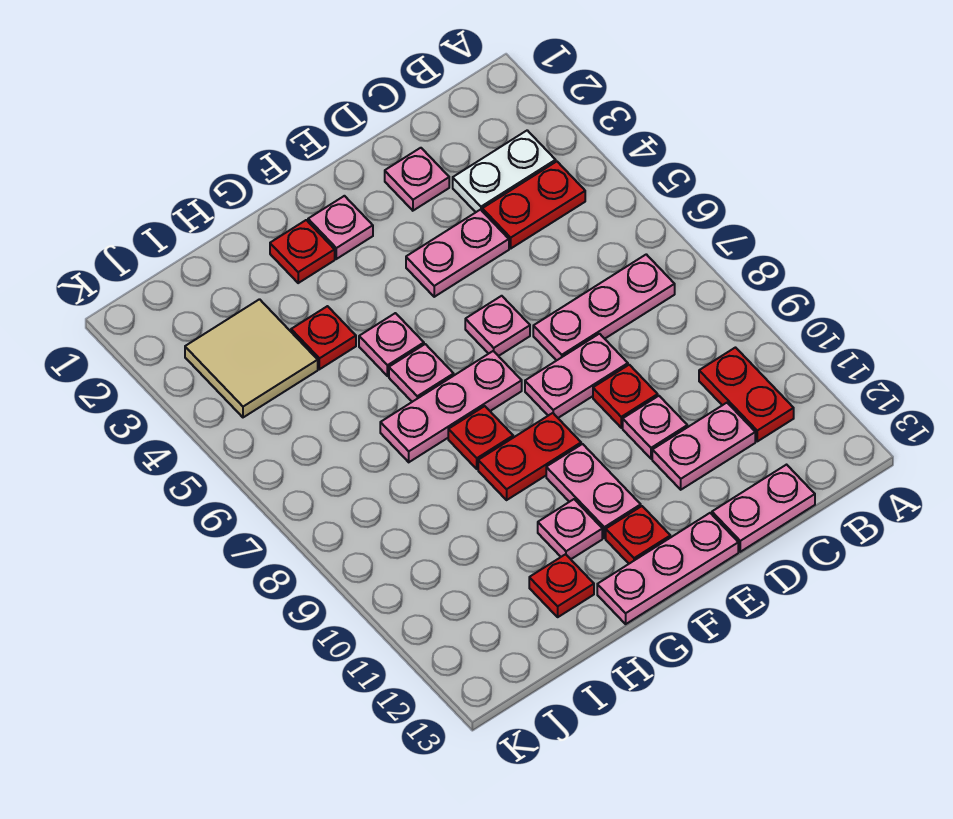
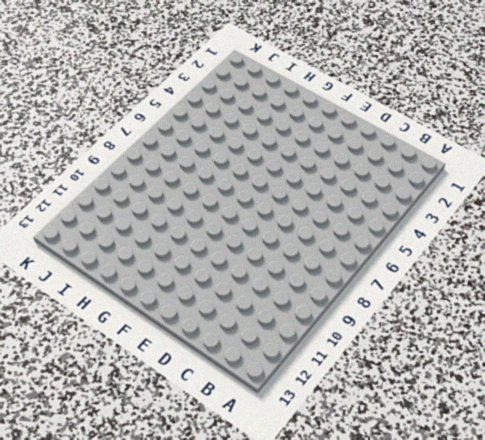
none -> white plate B3:C3 level 1
none -> red plate B4:C4 level 1
none -> pink plate B7:D7 level 1

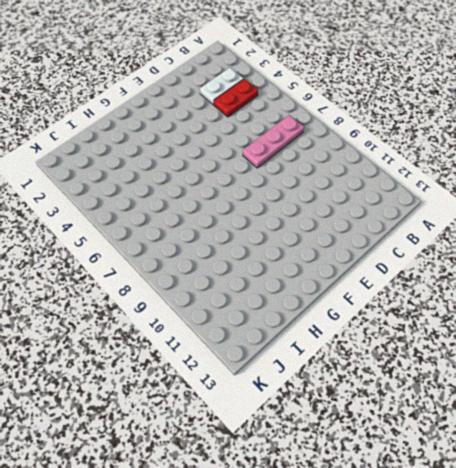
none -> red plate B10:B11 level 1
none -> pink plate C11:D11 level 1
none -> pink plate C13:D13 level 1

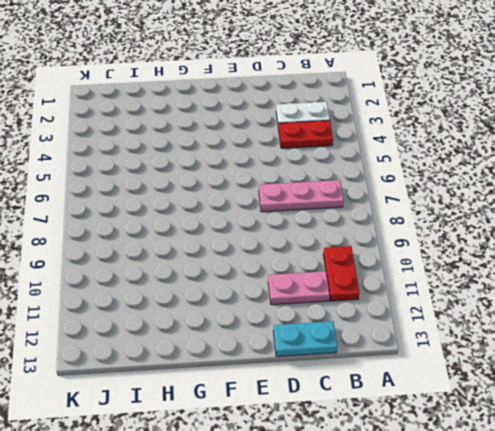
cyan plate C13:D13 level 1 -> pink plate C13:D13 level 1
none -> pink plate D2 level 1
none -> pink plate D4:E4 level 1
none -> pink plate D8:E8 level 1

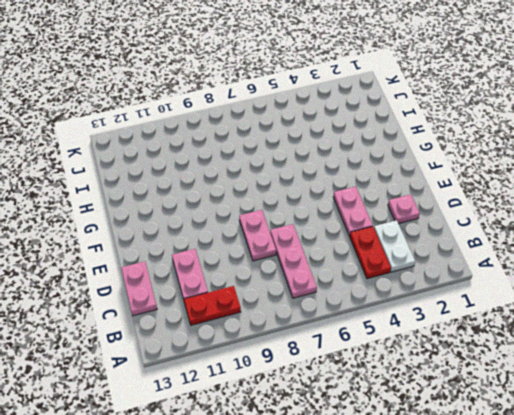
none -> red plate D9 level 1
none -> pink plate D10 level 1
none -> pink plate E6 level 1

